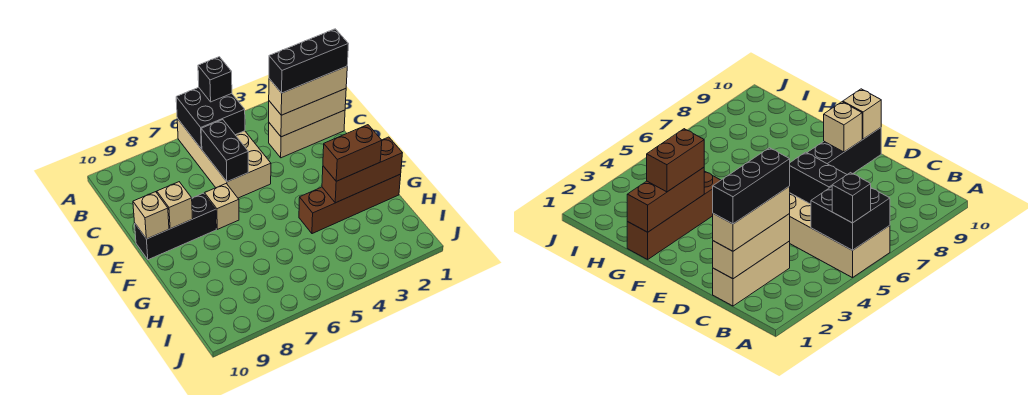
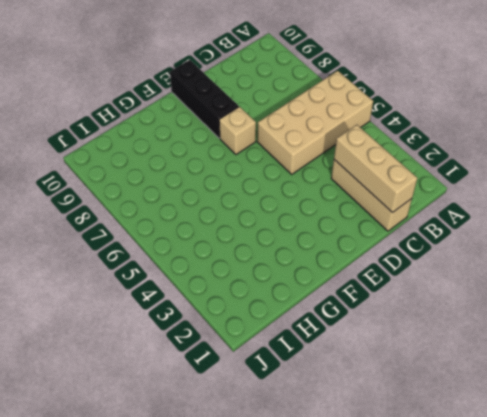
none -> brown brick G1:G4 level 1
none -> black brick A5:B6 level 2
none -> black brick C6:D6 level 2

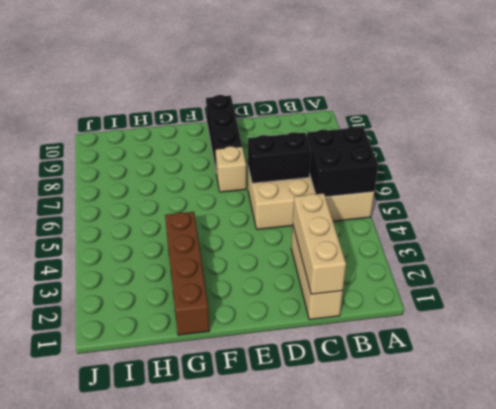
none -> tan brick E9 level 2
none -> tan brick E10 level 2
none -> brown brick G1:G3 level 2

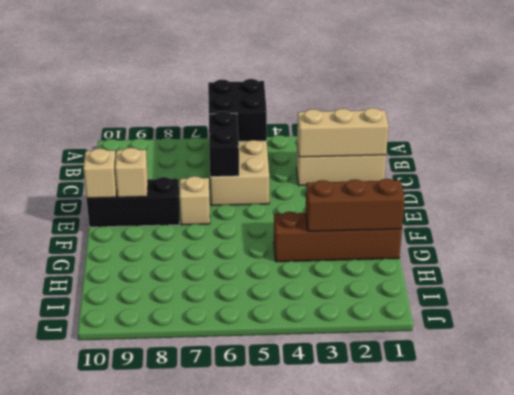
none -> black brick A5 level 3
none -> tan brick C1:C3 level 3
none -> brown brick G2:G3 level 3

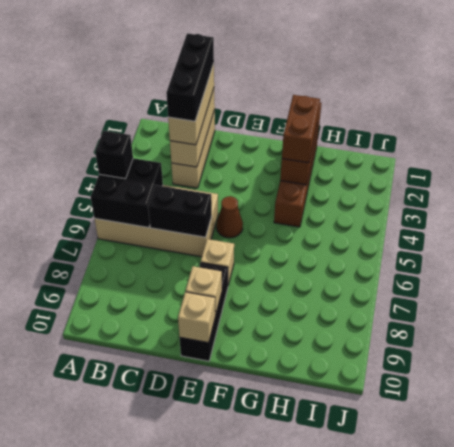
brown cone E5 level 1 -> none

